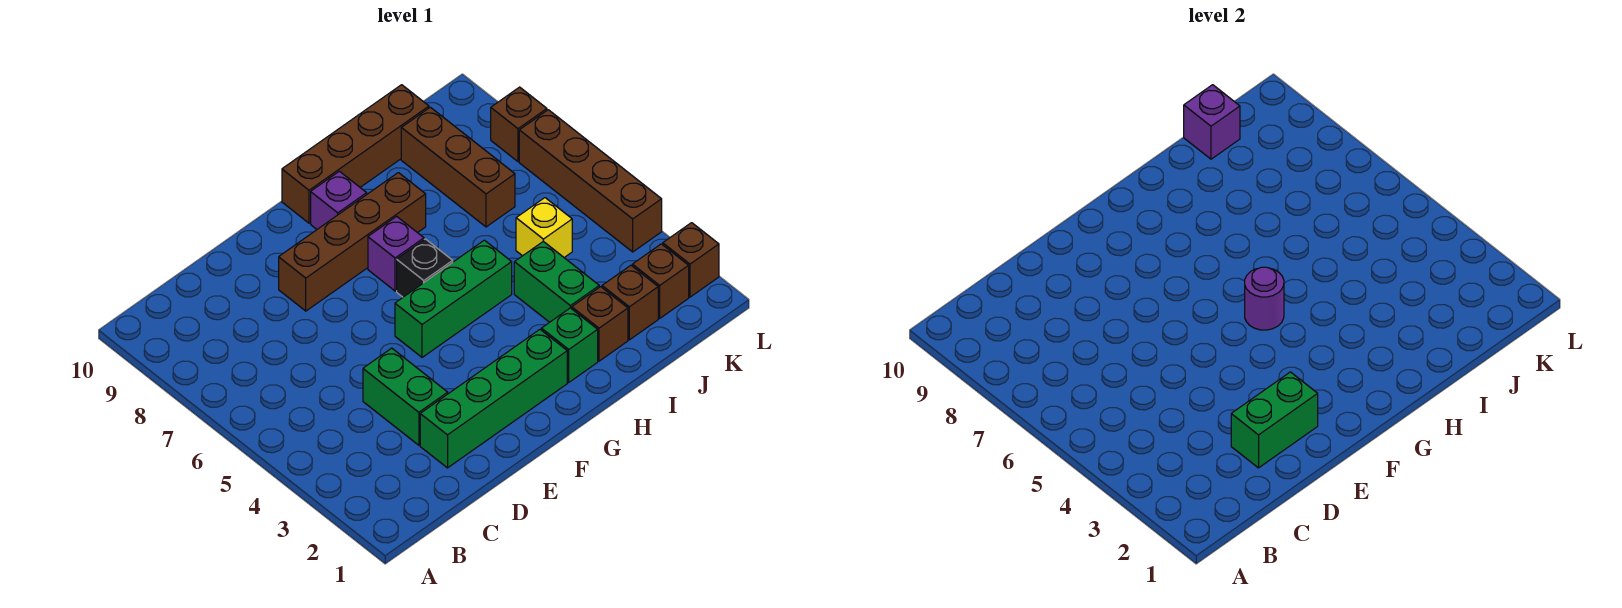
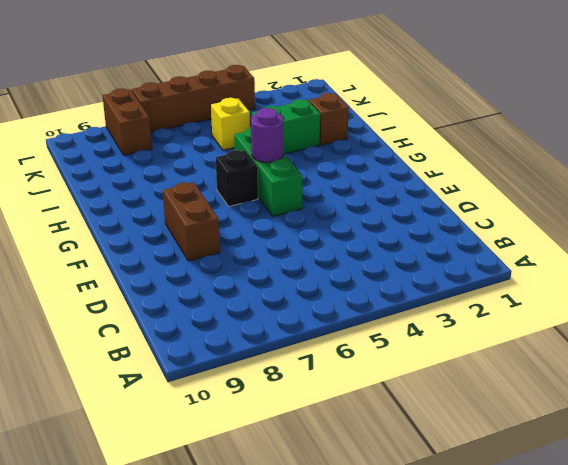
brown brick E8:F8 level 1 -> brown brick E8:H8 level 1
brown brick K8:L8 level 1 -> brown brick L8 level 1
none -> green brick D2:G2 level 1
none -> green brick D3:D4 level 1
none -> purple brick G7 level 1

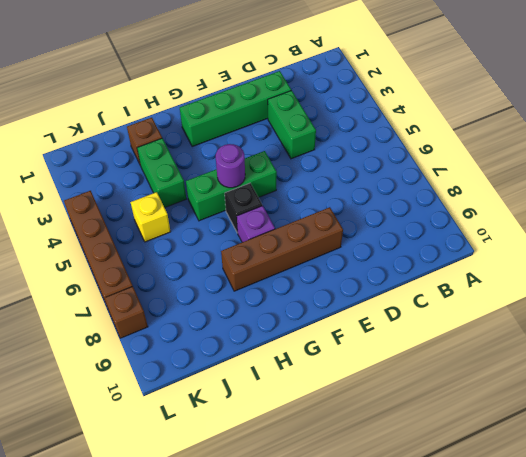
none -> purple brick G9 level 1
none -> brown brick G10:J10 level 1
none -> green brick H2 level 1

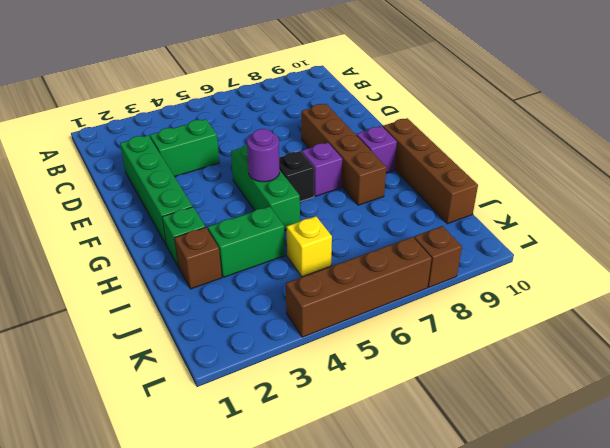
none -> brown brick J2 level 1
none -> brown brick J7:J9 level 1
none -> brown brick K2 level 1

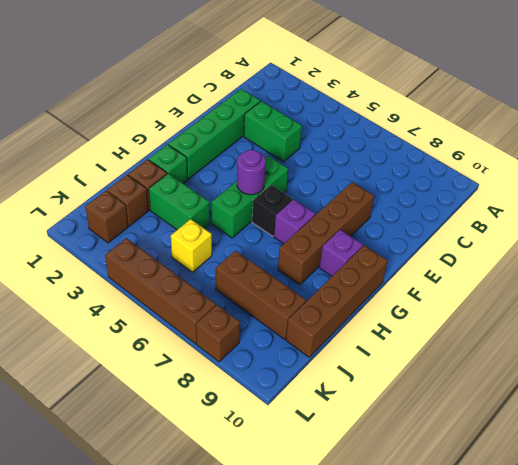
none -> brown brick L2 level 1
none -> green brick D2:E2 level 2
none -> purple brick J10 level 2

